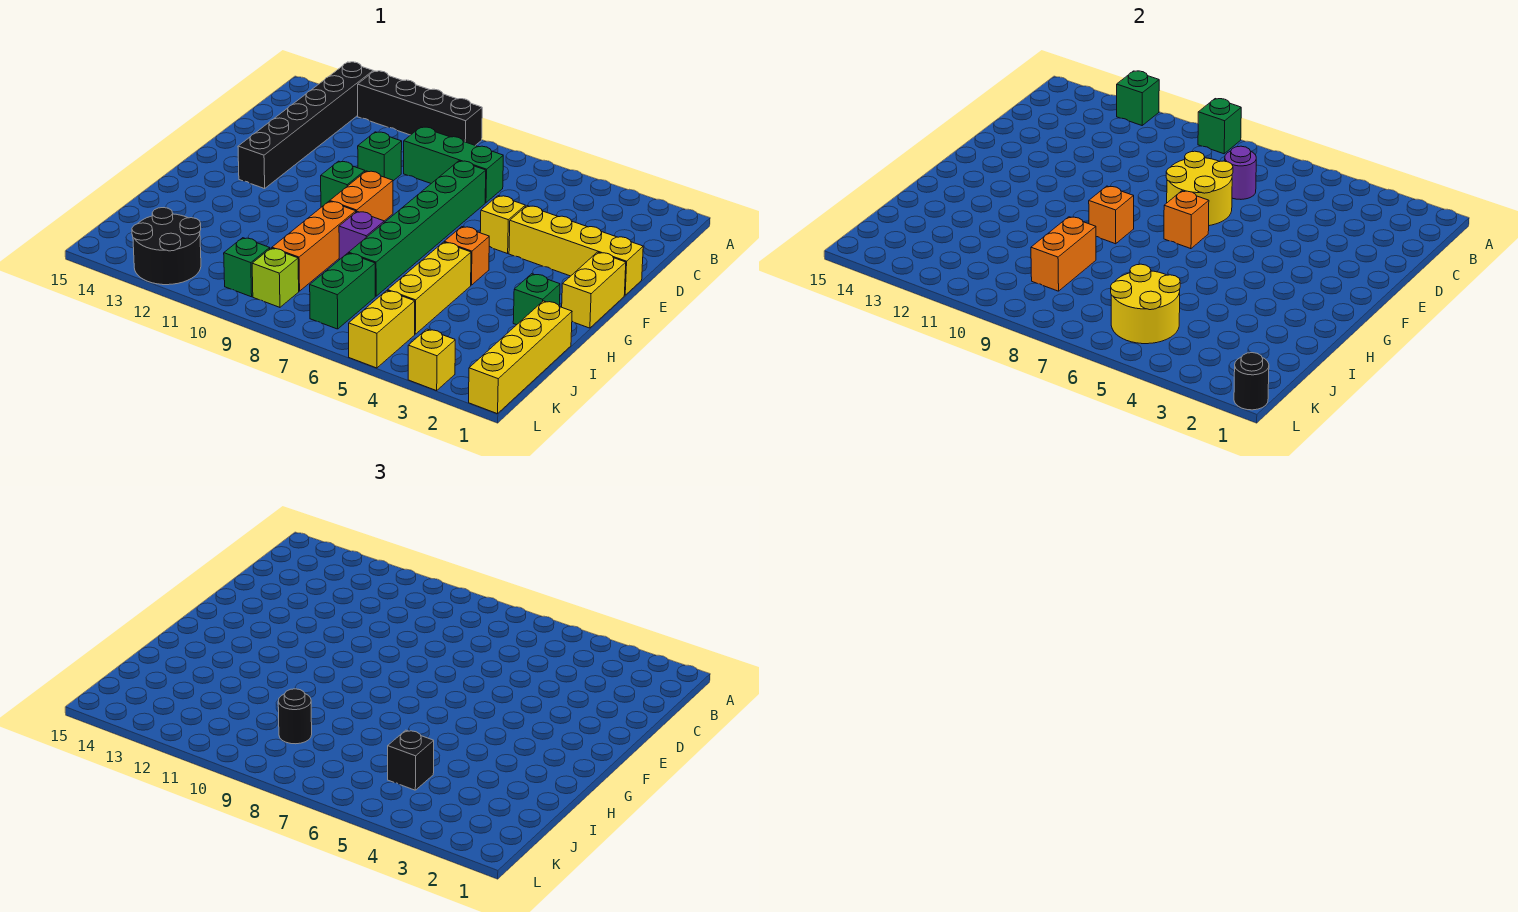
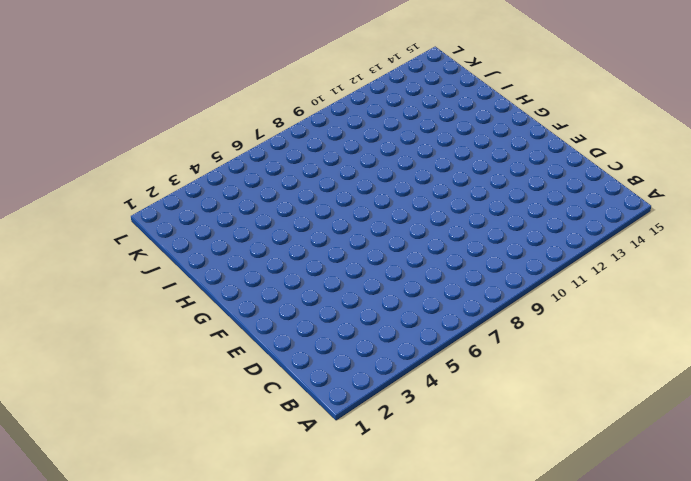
none -> black brick A9:A12 level 1
none -> black brick A13:F13 level 1
none -> green brick C7:C9 level 1
none -> green brick D7:I7 level 1

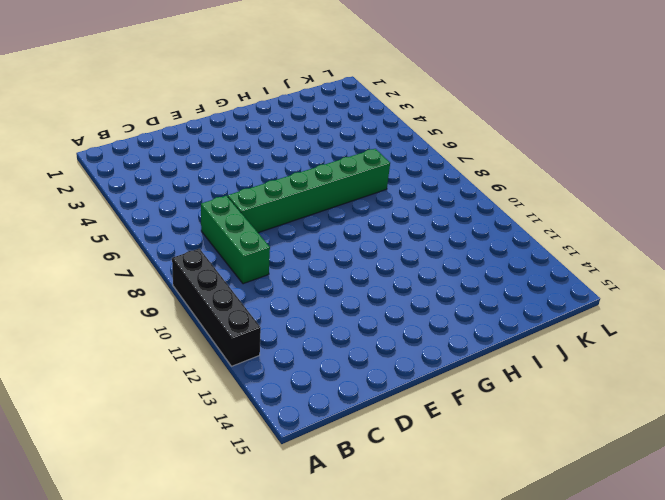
none -> black brick A13:F13 level 1
none -> green brick D10 level 1
none -> yellow brick E1:E4 level 1
none -> yellow brick E5 level 1

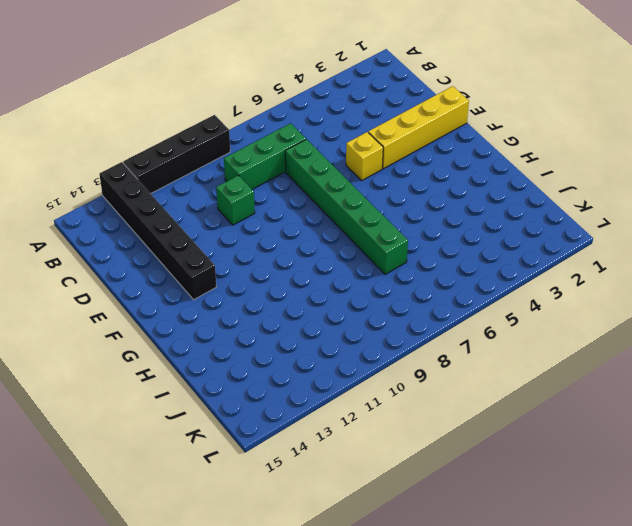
none -> yellow brick F1:G1 level 1
none -> orange brick F9:G9 level 1
none -> green brick F10 level 1
none -> orange brick G5 level 1

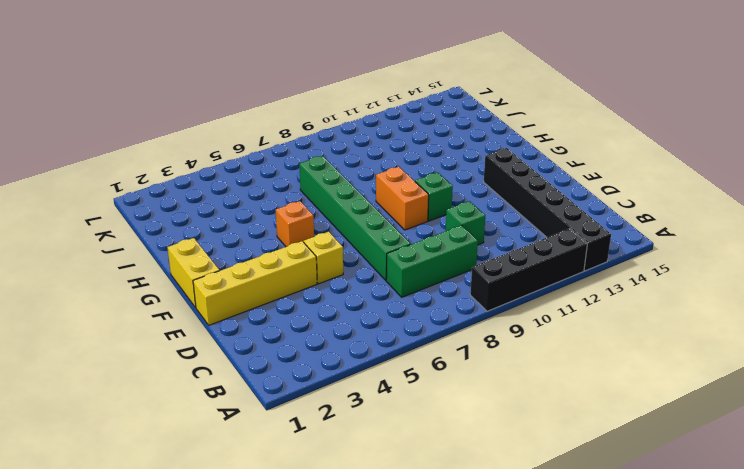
none -> green brick H2 level 1
none -> yellow brick H5:J5 level 1
none -> purple brick H8 level 1
none -> orange brick H9:J9 level 1

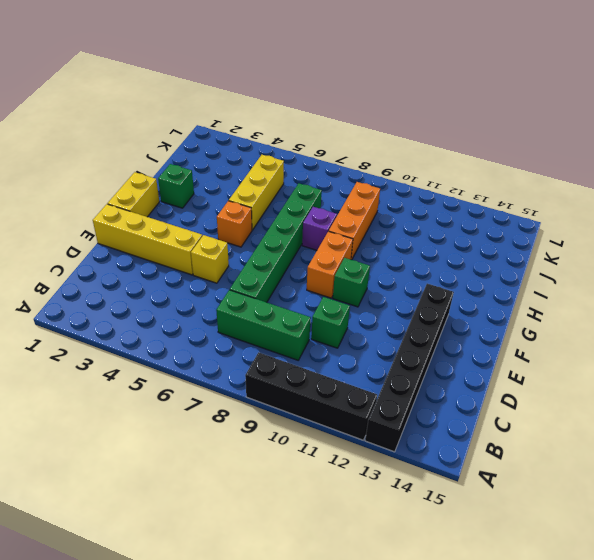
none -> yellow brick I1:L1 level 1
none -> green brick J7:K7 level 1
none -> yellow brick K5:L5 level 1
none -> lime brick K9 level 1

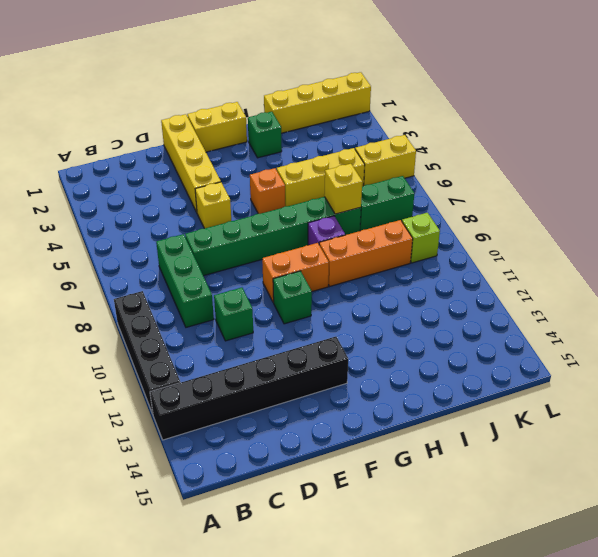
yellow brick I7 level 2 -> yellow brick L3 level 1
none -> green brick K10 level 1
none -> black round brick K12:L13 level 1
none -> green brick A9 level 2
none -> green brick A12 level 2

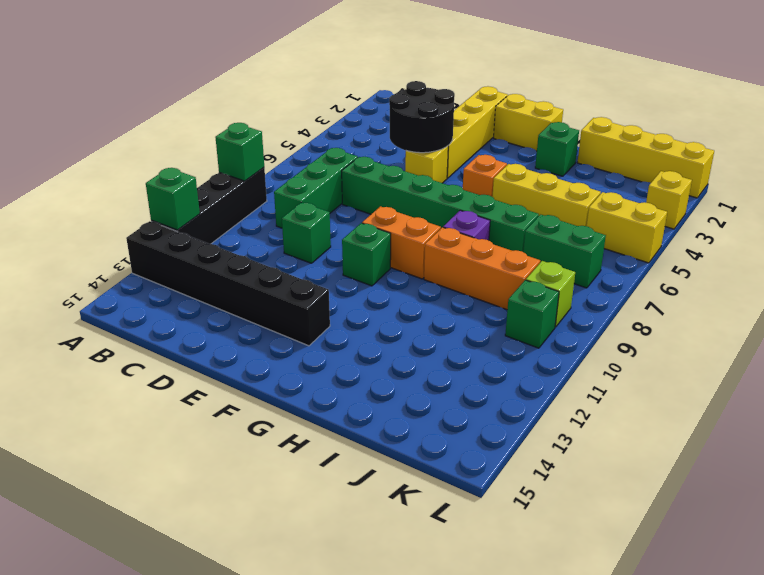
black round brick D4:E5 level 2 -> black round brick K12:L13 level 1
none -> purple round brick C7 level 2
none -> yellow round brick D7:E8 level 2
none -> orange brick F7 level 2
none -> orange brick G9 level 2

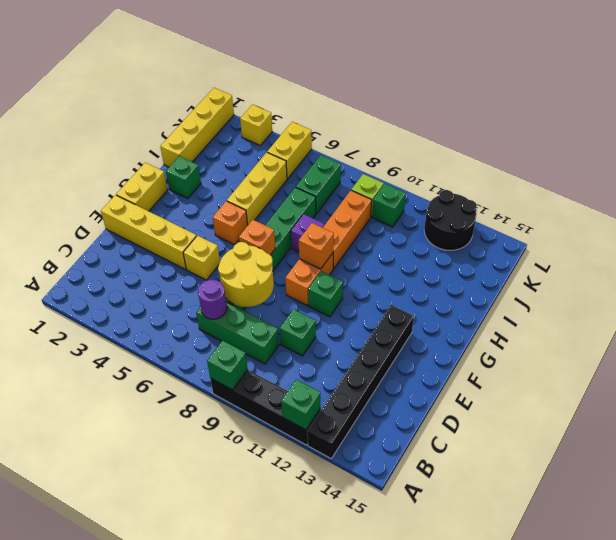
none -> orange brick I9:J9 level 2
none -> yellow round brick J5:K6 level 2
none -> black round brick L1 level 2
none -> black brick J5 level 3

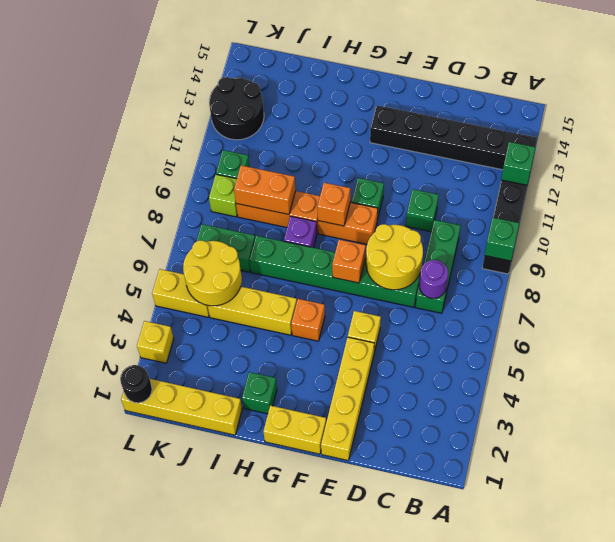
none -> black brick J5 level 3
none -> black round brick J9 level 3

